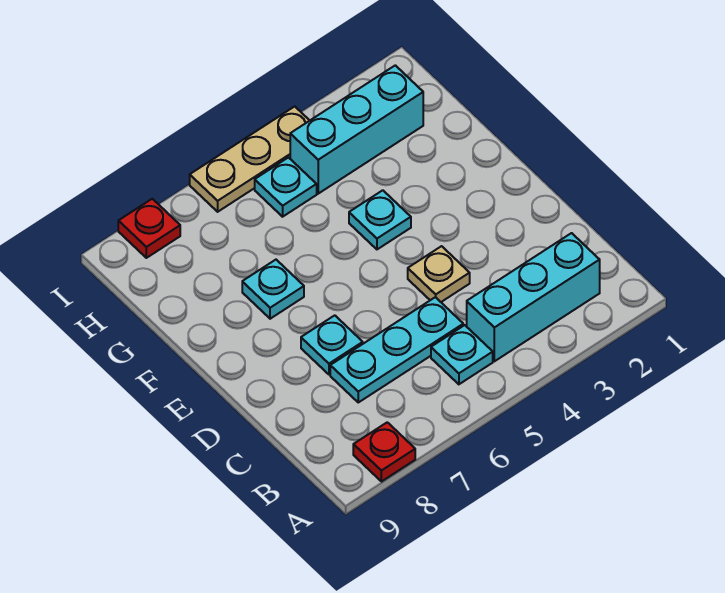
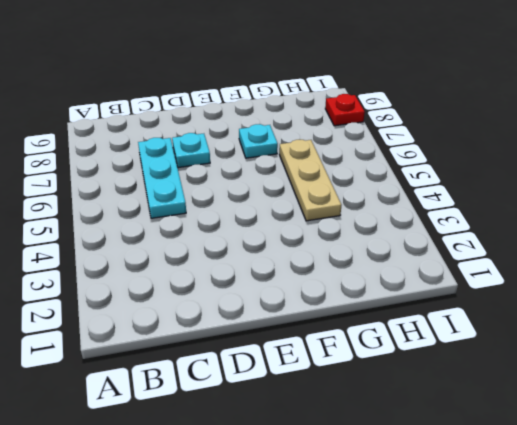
tan plate G4:G6 level 1 -> tan plate I4:I6 level 1
none -> red plate A8 level 1
none -> cyan brick B2:B4 level 1
none -> cyan plate B5 level 1

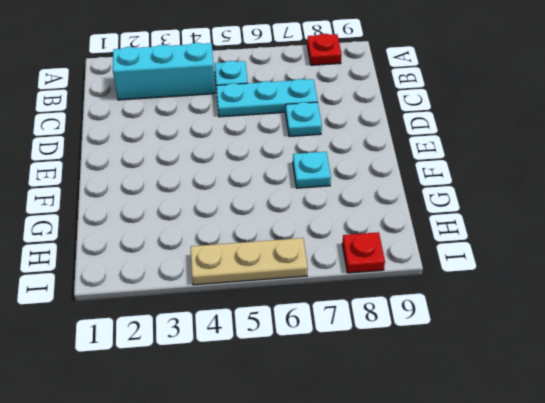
none -> tan plate D4 level 1
none -> cyan plate F4 level 1
none -> cyan brick H2:H4 level 1

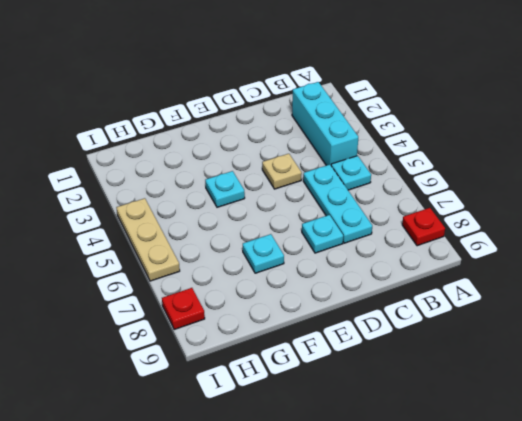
none -> cyan brick H2:H4 level 1
none -> cyan plate H5 level 1

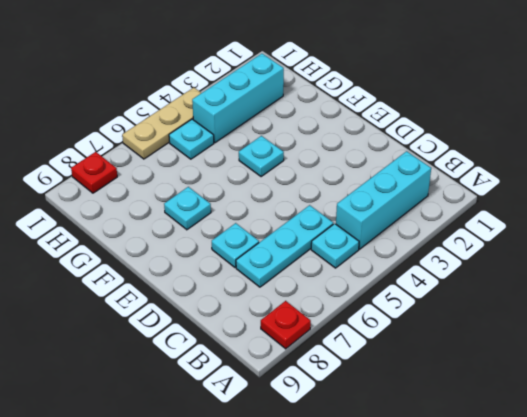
none -> tan plate D4 level 1

